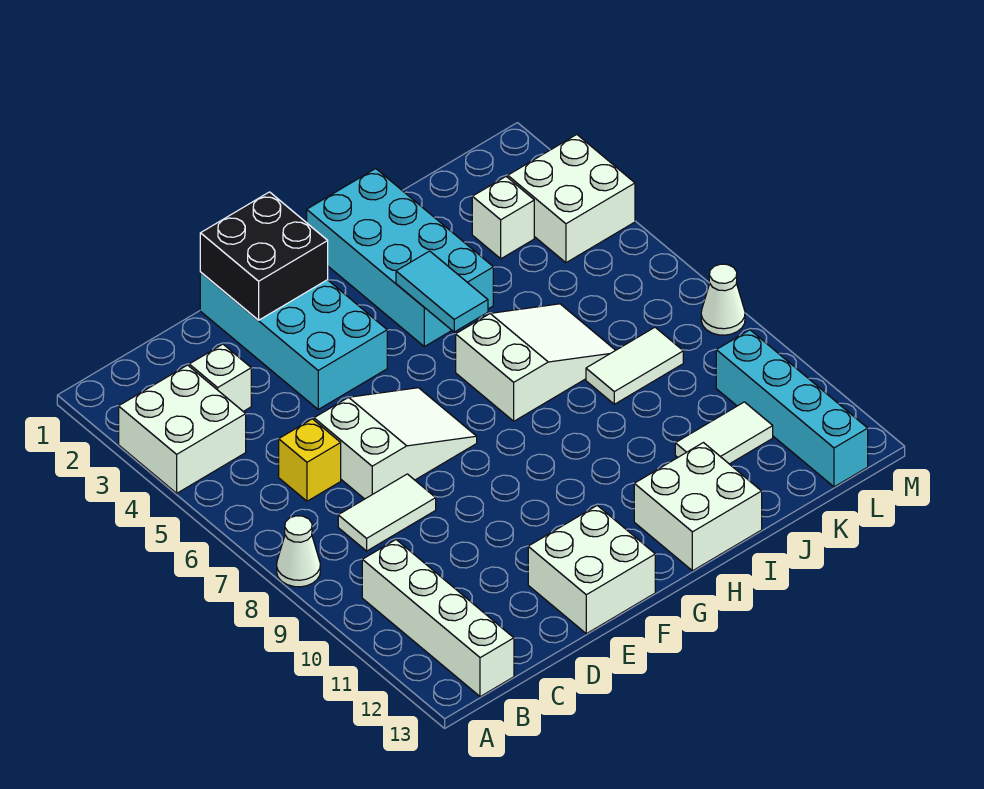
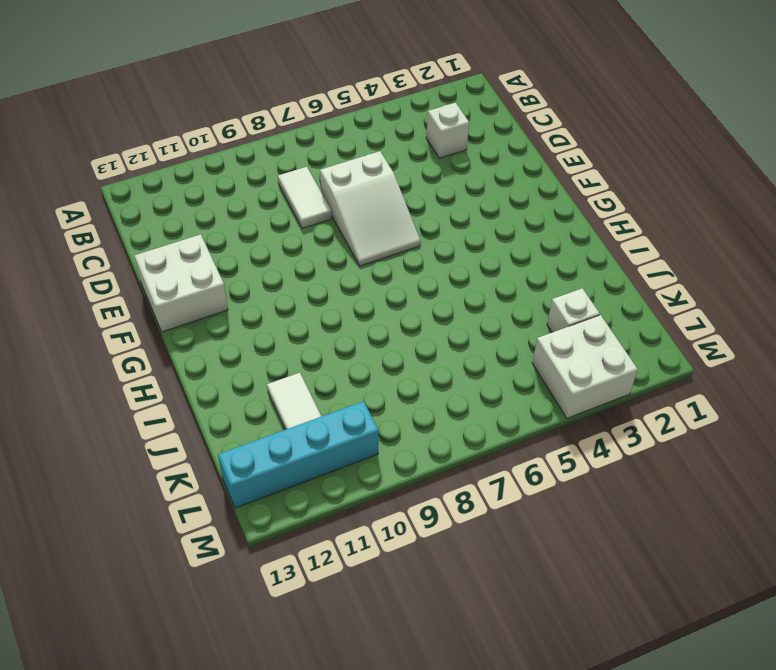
none -> white brick A3:B4 level 1
none -> white cone A8 level 1
none -> white brick B10:B13 level 1

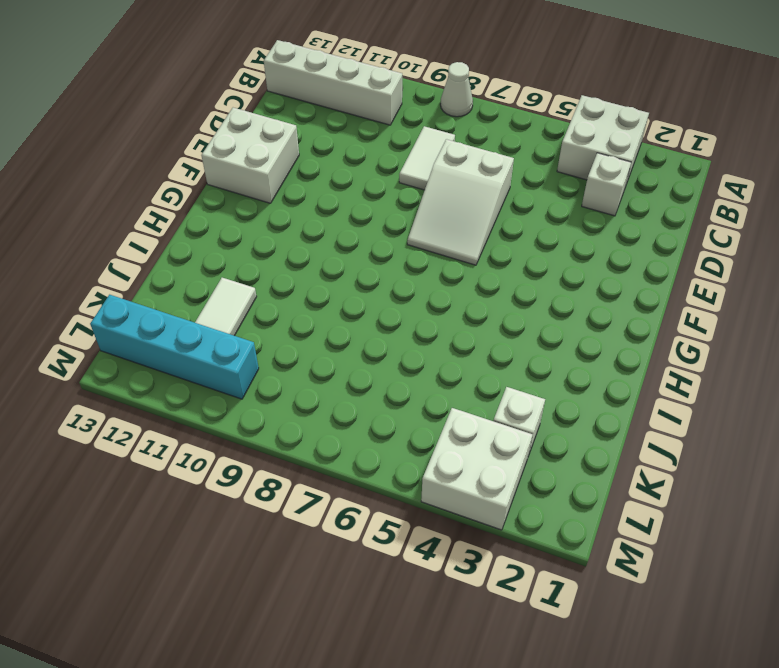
none -> yellow brick C6 level 1
none -> cyan brick E1:F4 level 1
none -> cyan brick H1:I4 level 1

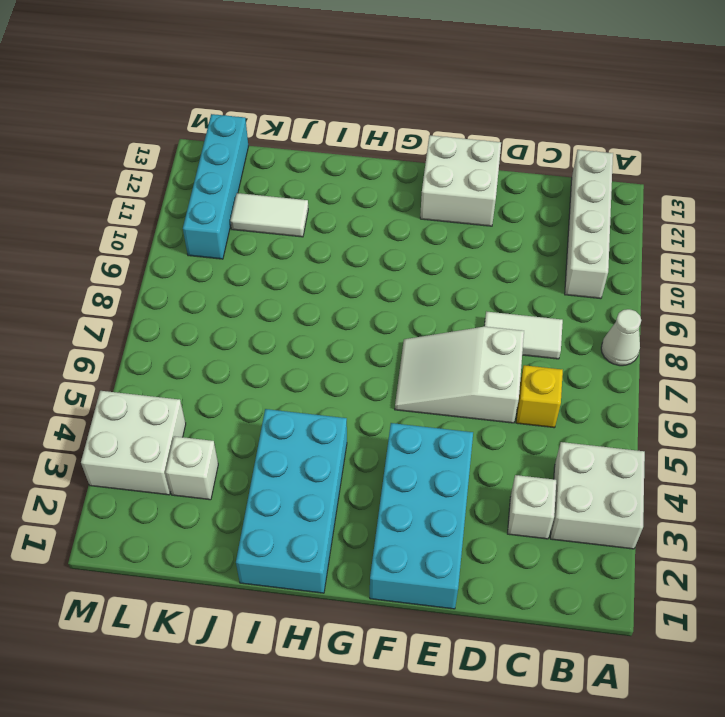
none -> white slope H6:J7 level 1 top H
none -> white brick H12:I13 level 1
none -> white tile J8:K8 level 1

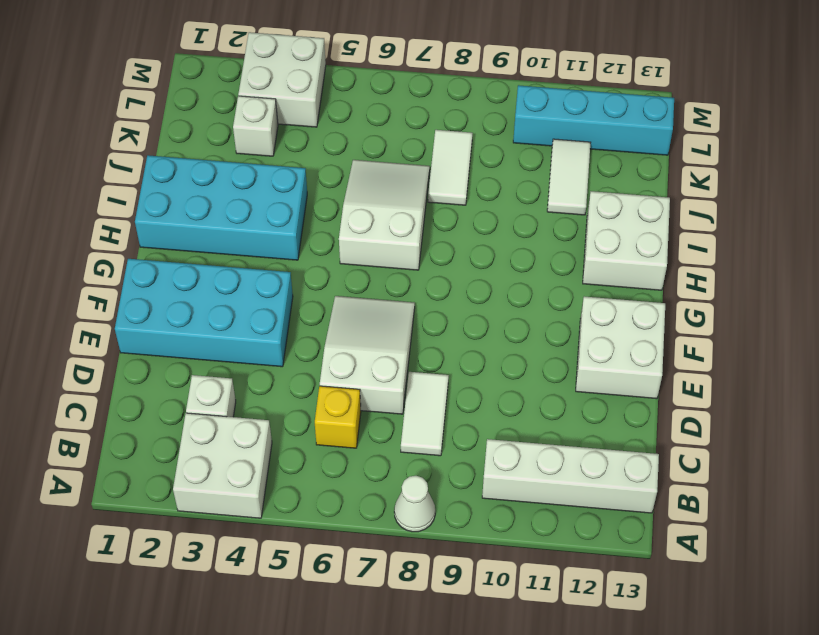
none -> white cone M8 level 1
none -> black brick E1:F2 level 2
none -> cyan tile H4:H5 level 2

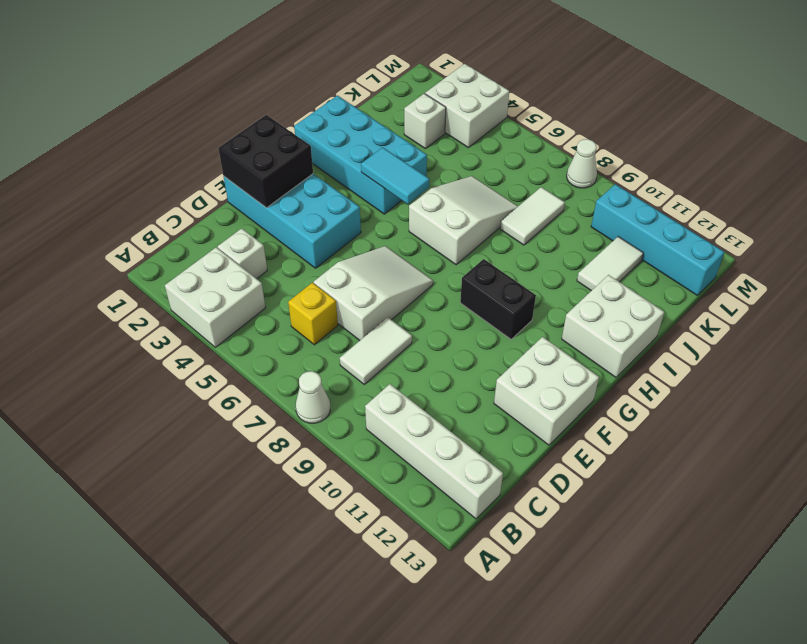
black brick G9:G10 level 1 -> none

